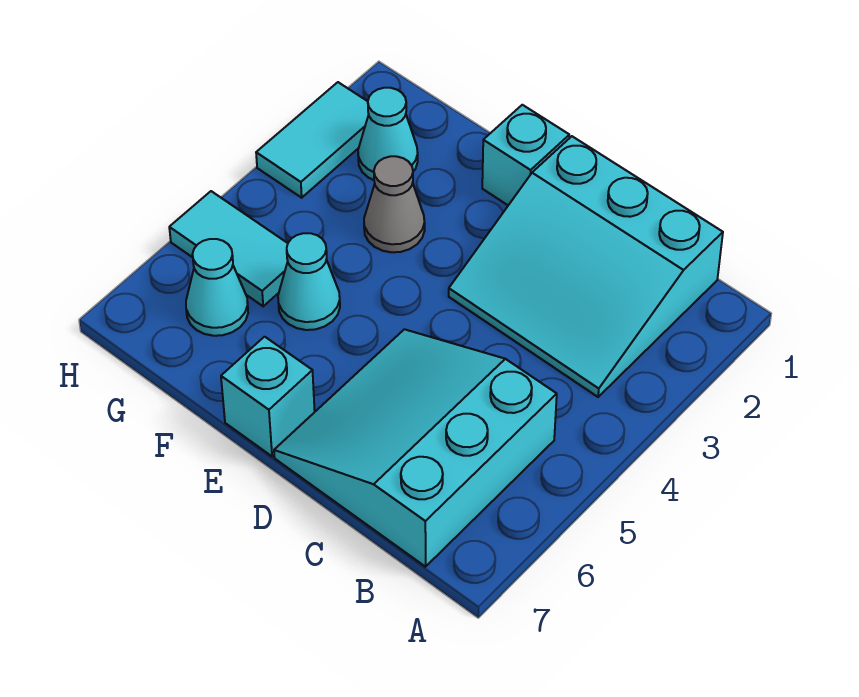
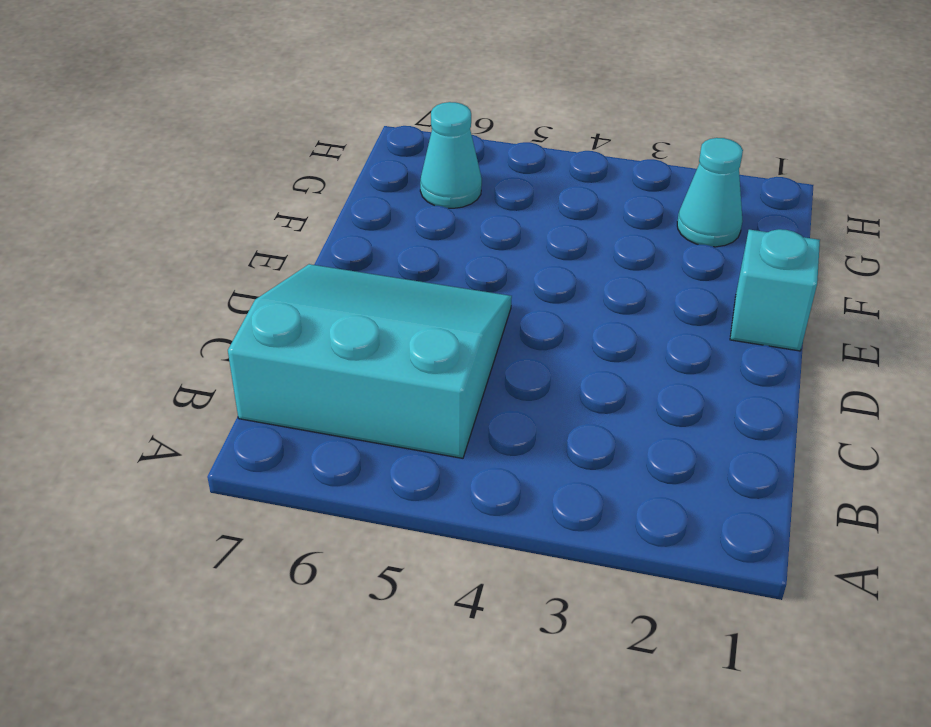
none -> cyan slope B1:D3 level 1 top 1
none -> cyan brick E7 level 1

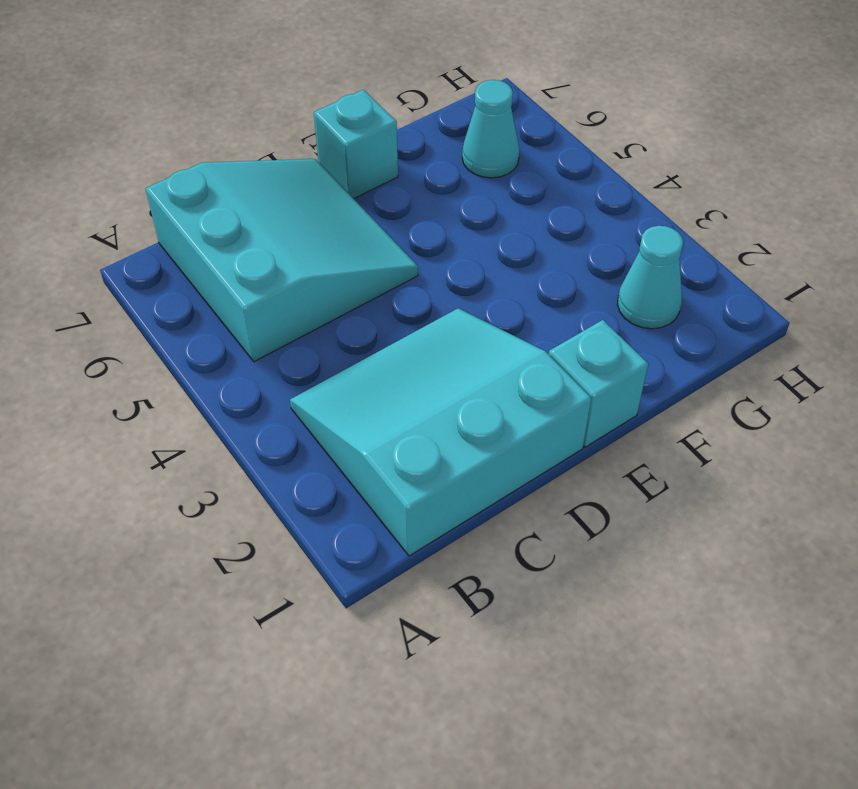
none -> grey cone F3 level 1
none -> cyan cone F5 level 1

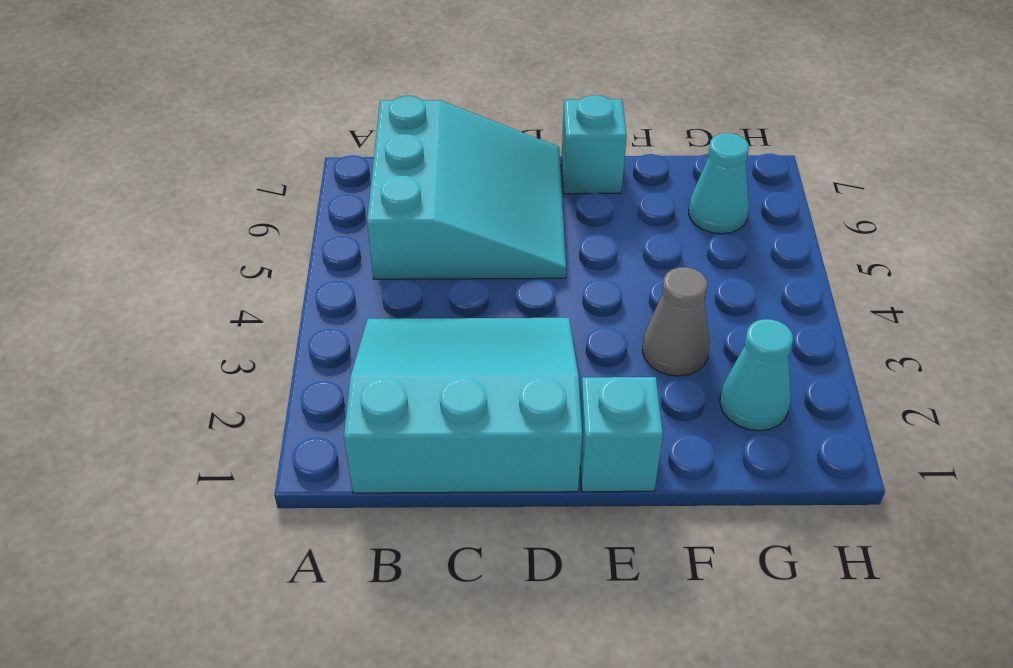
none -> cyan cone F5 level 1
none -> cyan tile G5:H5 level 1

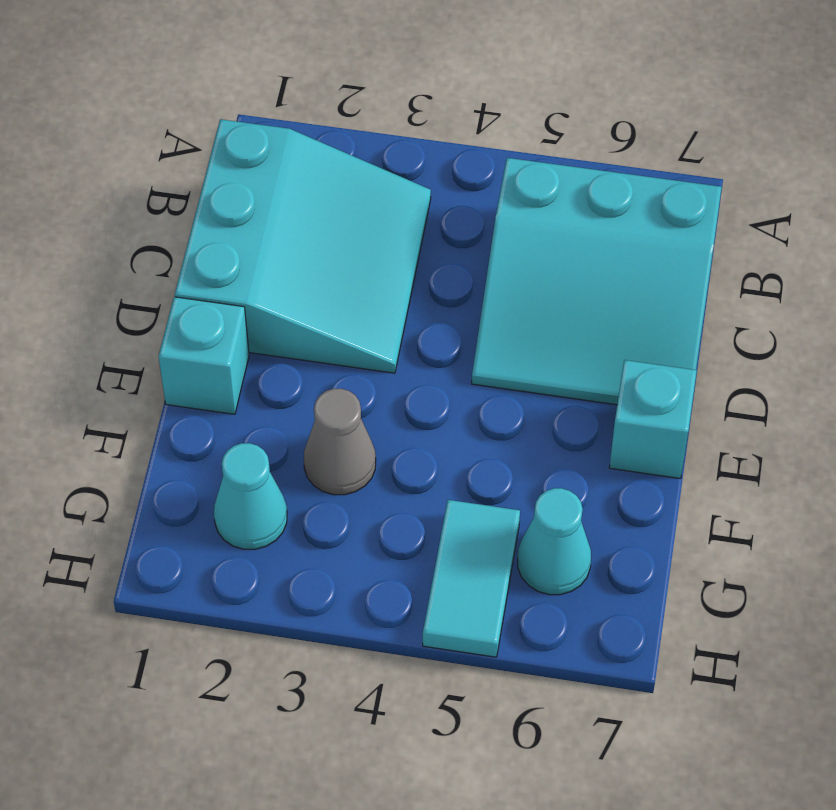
none -> cyan cone F5 level 1
none -> cyan tile H2:H3 level 1

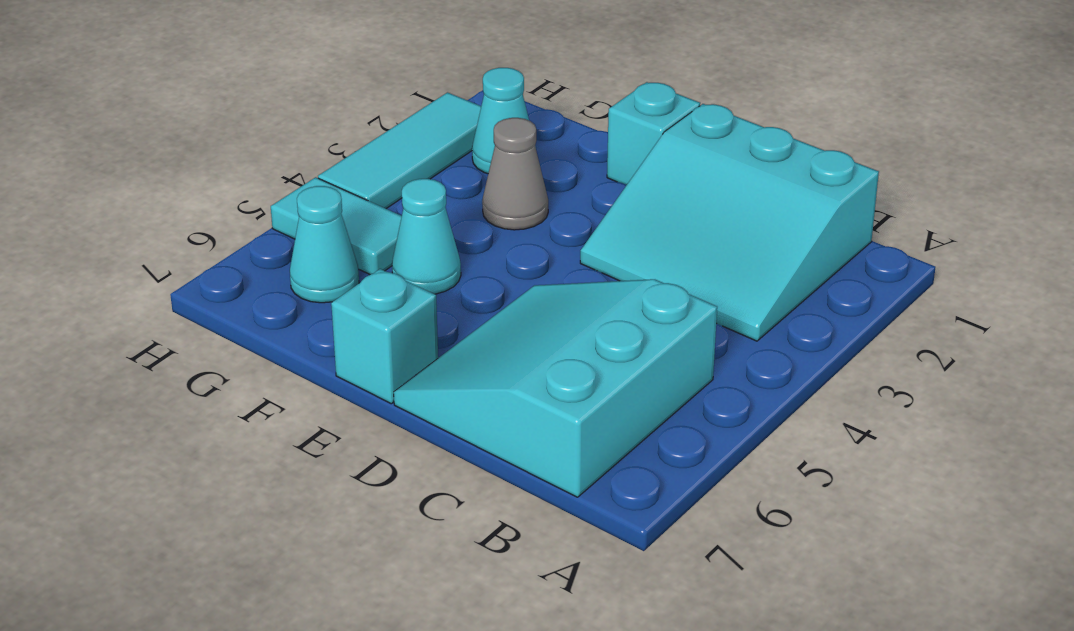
cyan tile H2:H4 level 1 -> cyan tile H2:H3 level 1

